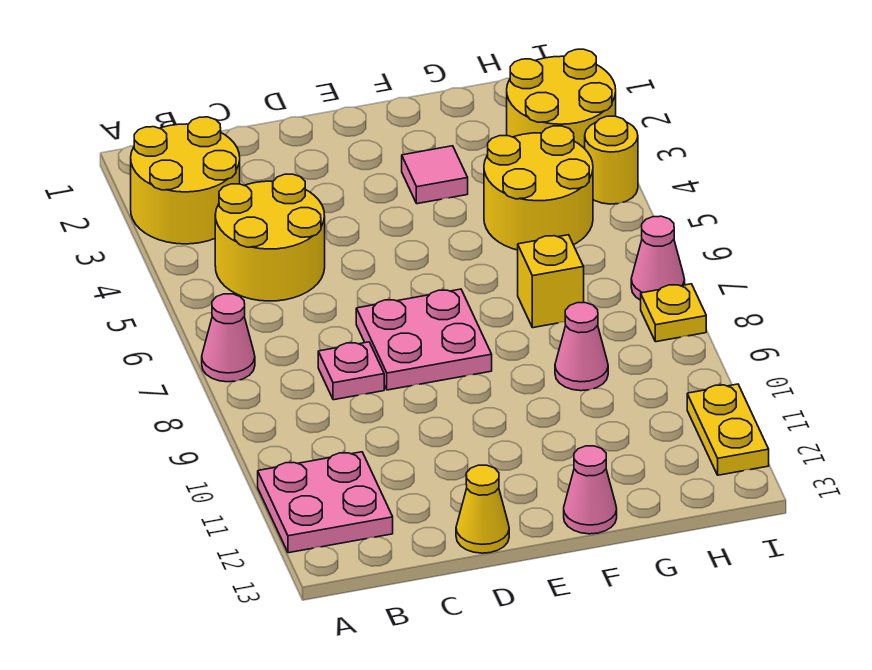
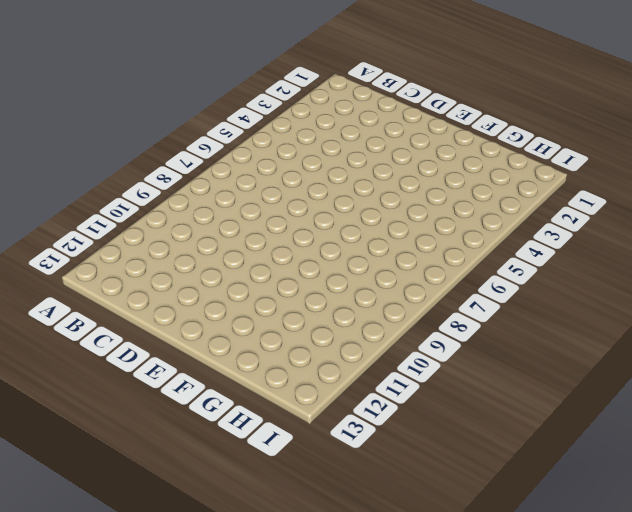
none -> yellow round brick A2:B3 level 1
none -> pink cone A7 level 1
none -> pink plate A11:B12 level 1

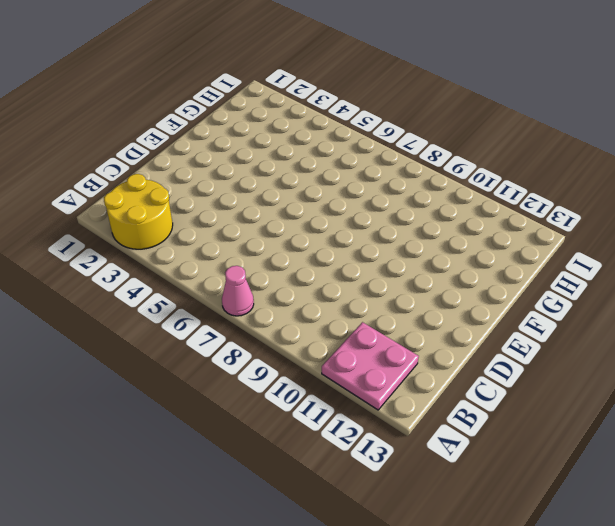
none -> yellow round brick B4:C5 level 1
none -> pink plate C8 level 1
none -> pink plate D7:E8 level 1

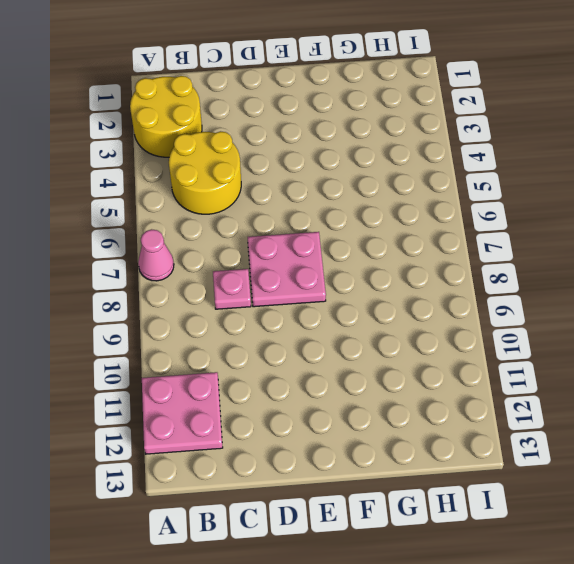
none -> yellow cone D13 level 1
none -> pink tile F3 level 1
none -> pink cone F13 level 1

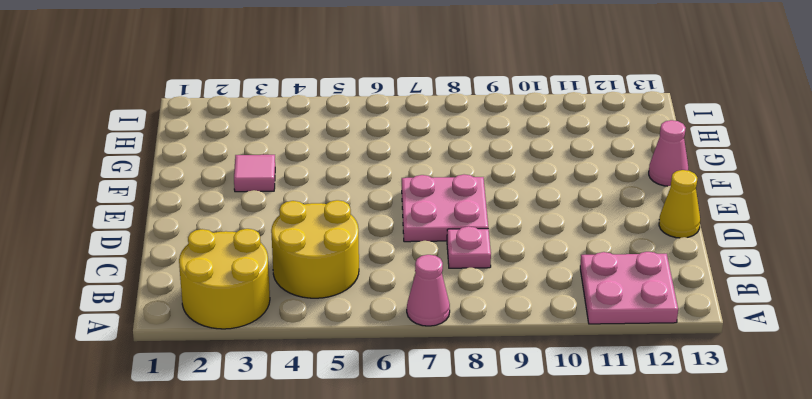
none -> yellow round brick G4:H5 level 1
none -> yellow brick G7 level 1
none -> pink cone G9 level 1

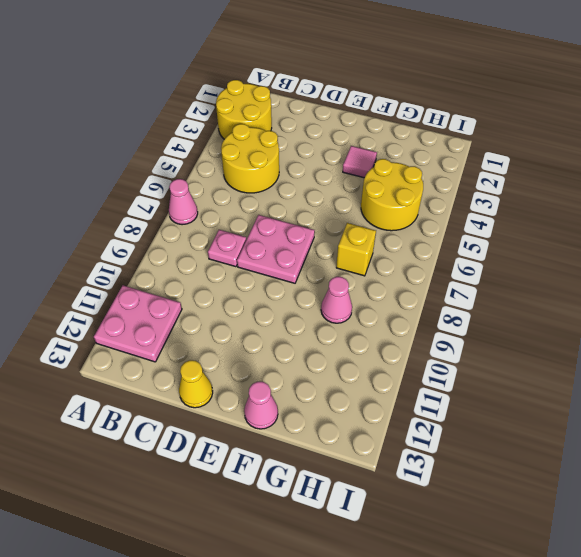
none -> yellow round brick H2:I3 level 1
none -> yellow round brick I4 level 1
none -> pink cone I7 level 1

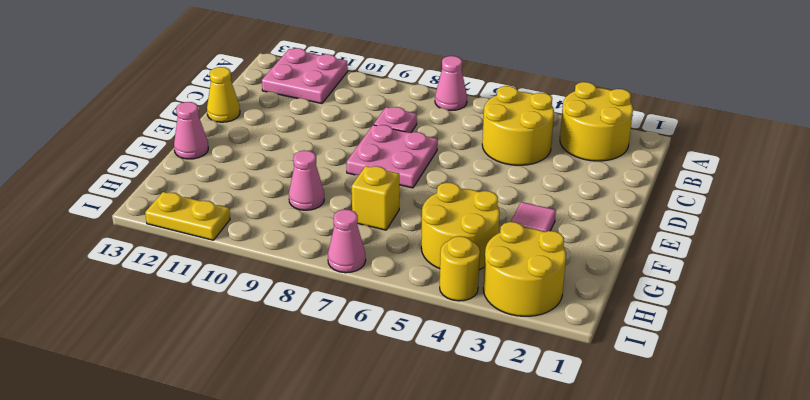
none -> yellow plate I8 level 1

